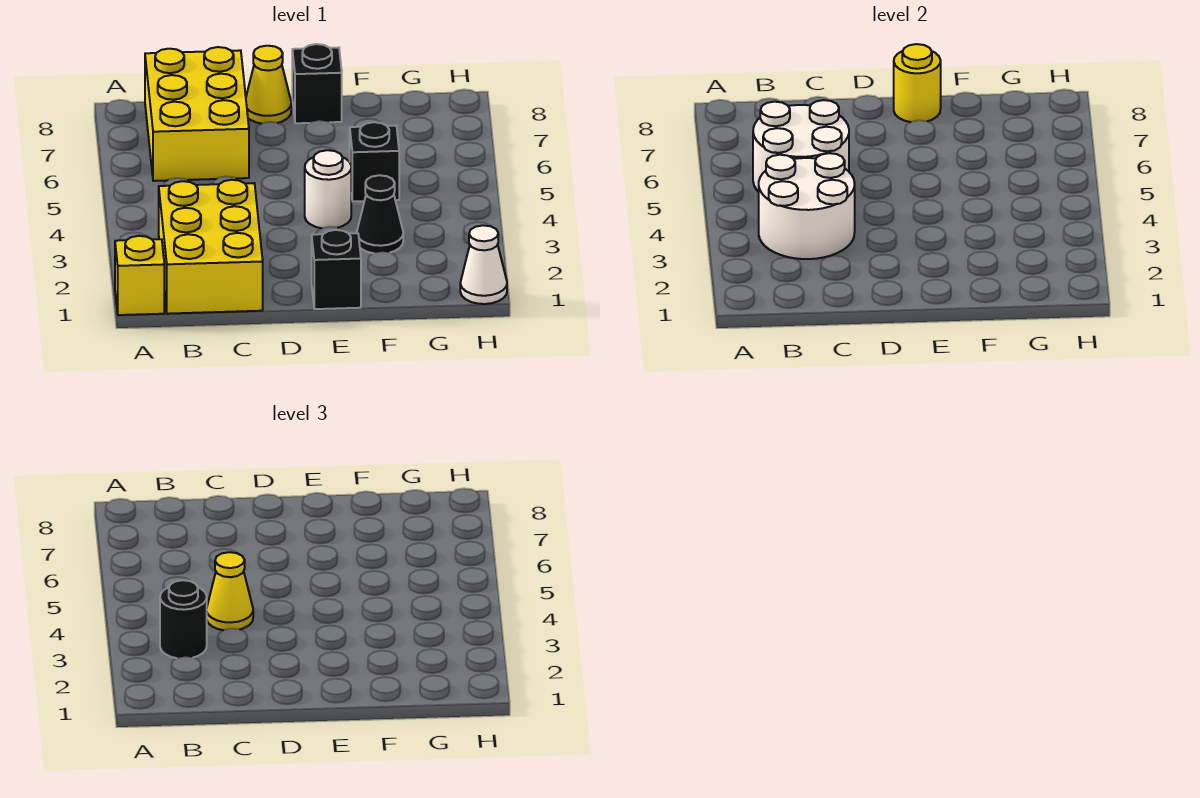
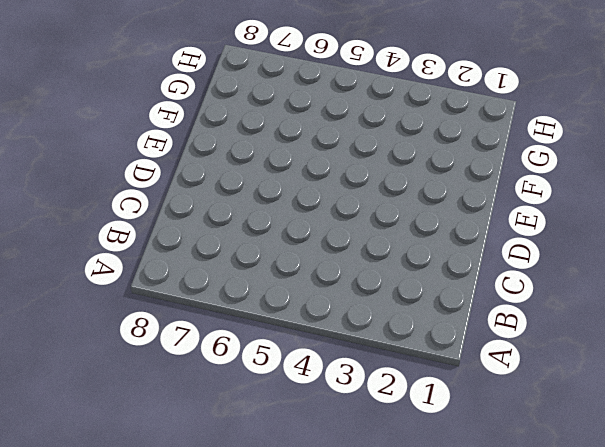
none -> yellow brick A1 level 1
none -> yellow brick B1:C3 level 1
none -> yellow brick B6:C8 level 1

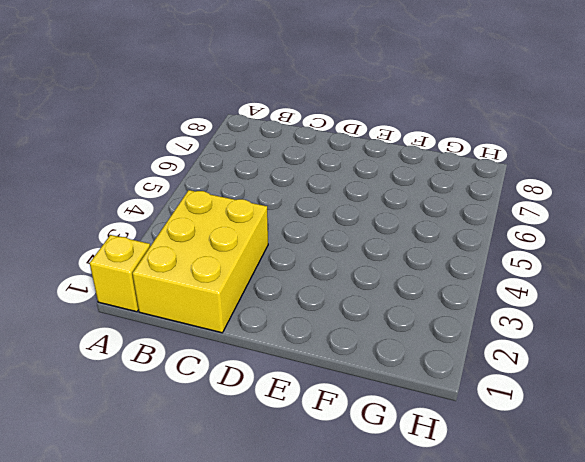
none -> yellow brick B6:C8 level 1
none -> yellow cone D8 level 1
none -> black brick E1 level 1

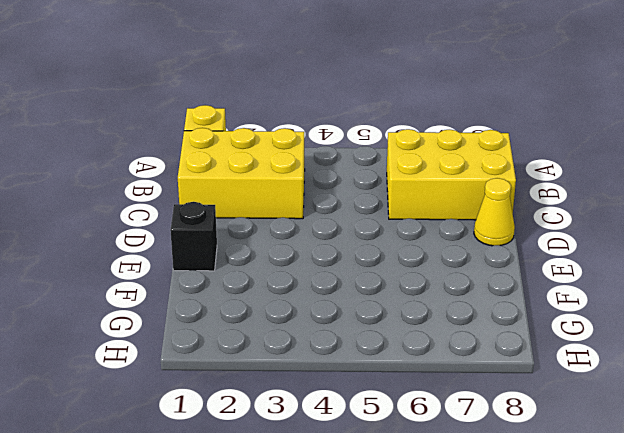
none -> white round brick E4 level 1
none -> black brick E8 level 1
none -> black cone F3 level 1

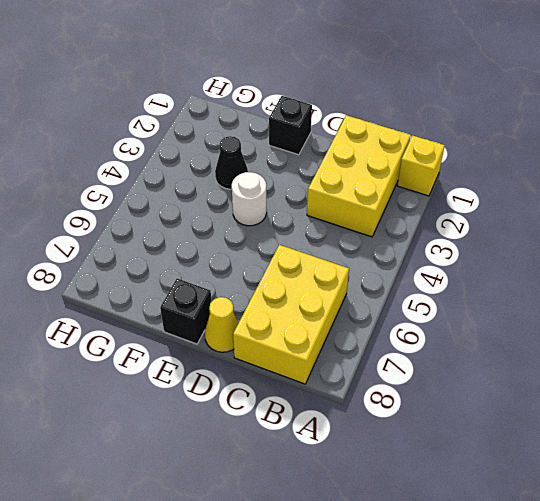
none -> black brick F5 level 1
none -> white cone H1 level 1
none -> white round brick B3:C4 level 2

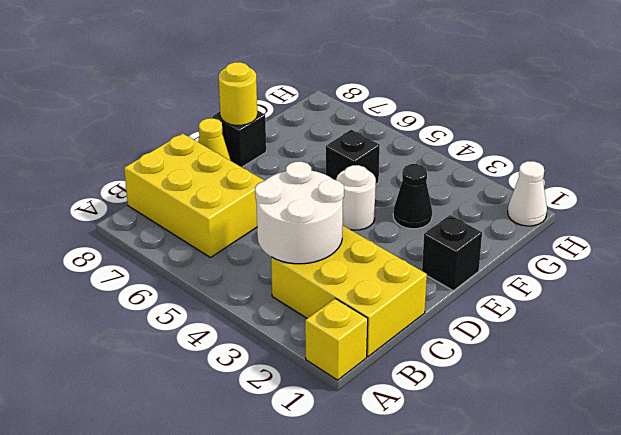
none -> white round brick B5:C6 level 2
none -> black round brick B3 level 3
none -> yellow cone C4 level 3

